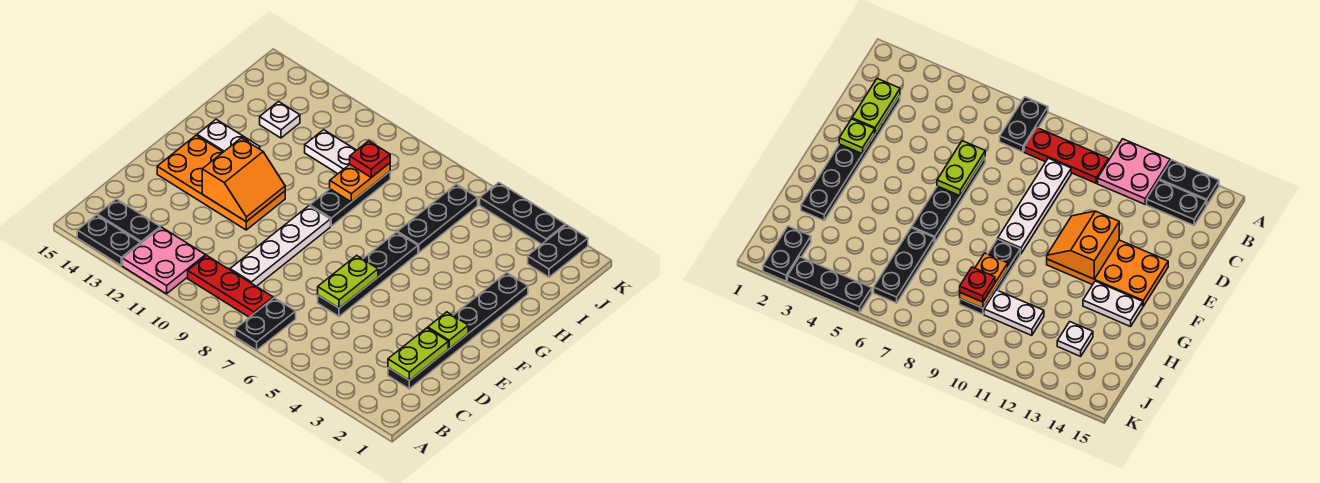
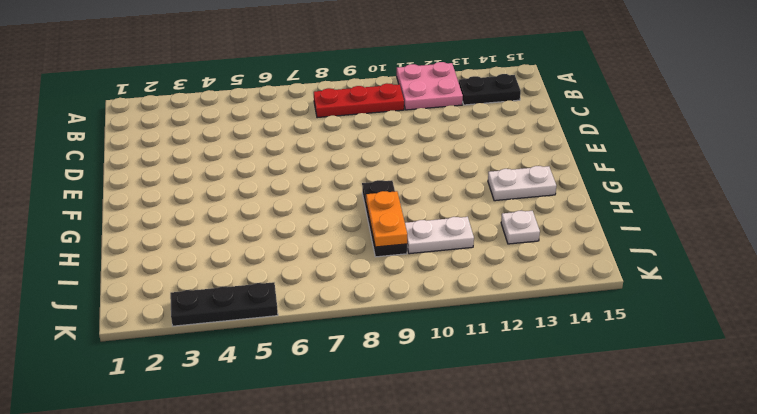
none -> black plate A7:B7 level 1
none -> black plate A13:A14 level 1
none -> black plate C2:H2 level 1

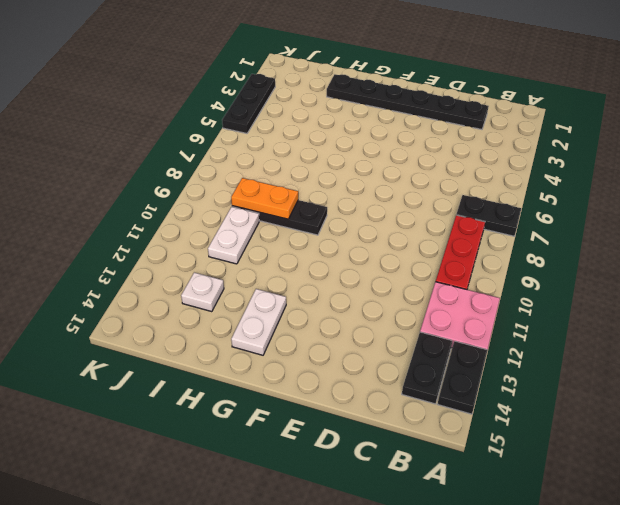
none -> white plate C9:F9 level 1
none -> black plate D6:G6 level 1
none -> orange plate E11:F14 level 1

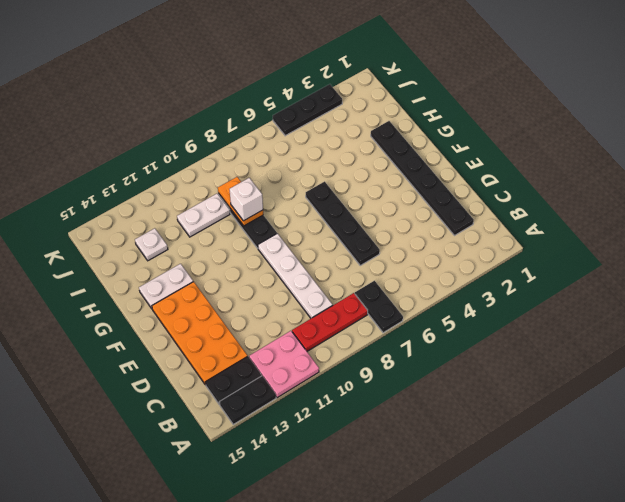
orange plate C13:F14 level 1 -> orange plate E11:F14 level 1
white brick H9 level 3 -> none
none -> black plate H6:J6 level 1
none -> black plate J2:K2 level 1
none -> lime plate C2:D2 level 2

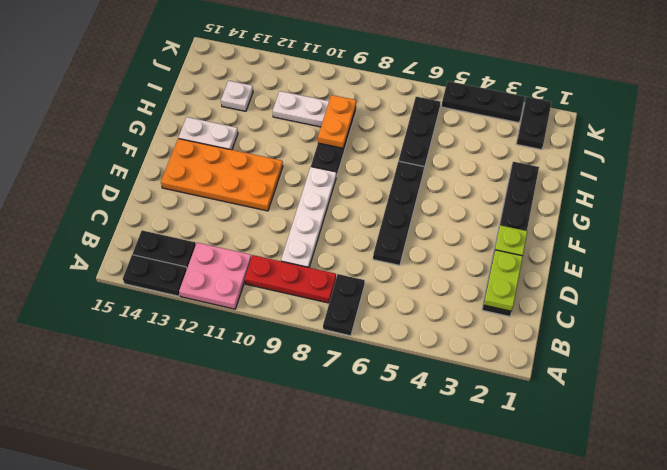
none -> lime plate D6:E6 level 2
none -> orange slope E11:F12 level 2 top 12
none -> red plate I9 level 3

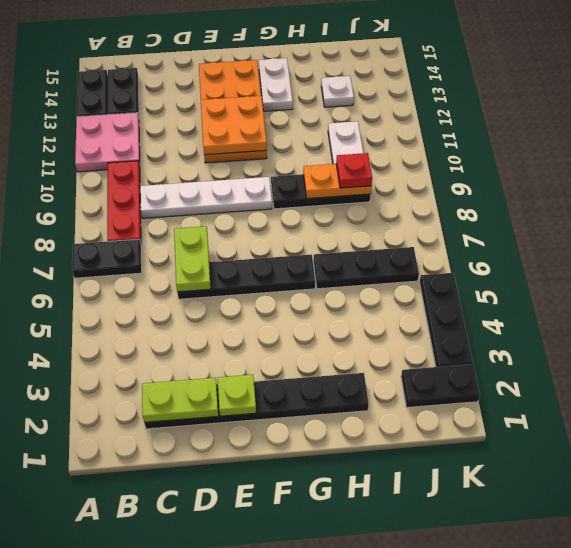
lime plate D6:D7 level 2 -> lime plate D6:E6 level 2
orange plate E11:F12 level 2 -> orange slope E11:F12 level 2 top 12

